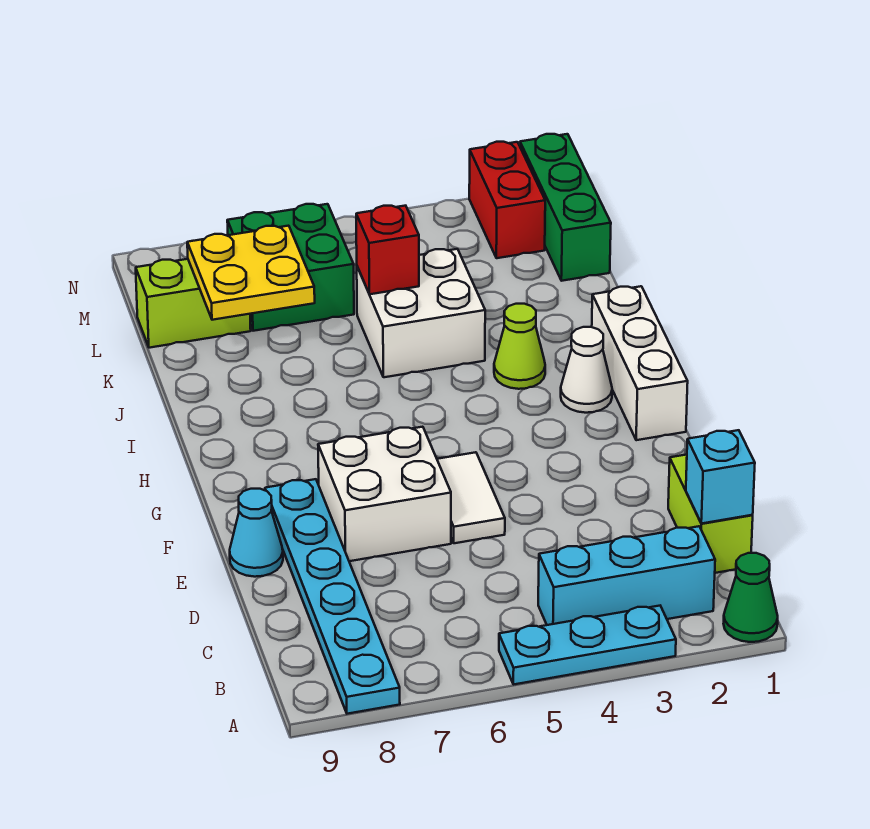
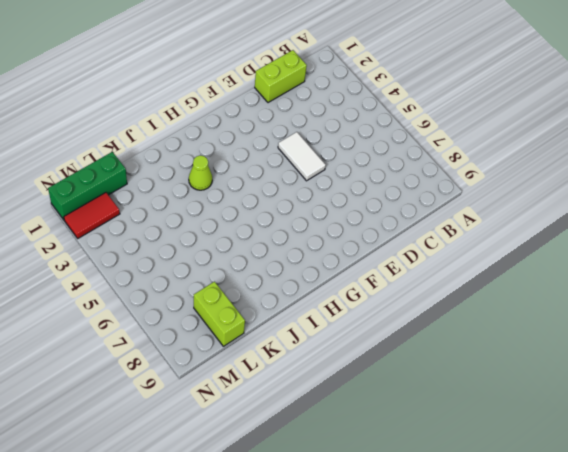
white tile E4:E5 level 1 -> white tile E5:F5 level 1
red tile M2:N2 level 1 -> red brick M2:N2 level 1
none -> green cone A1 level 1
none -> cyan plate A3:A5 level 1
none -> cyan plate A8:F8 level 1

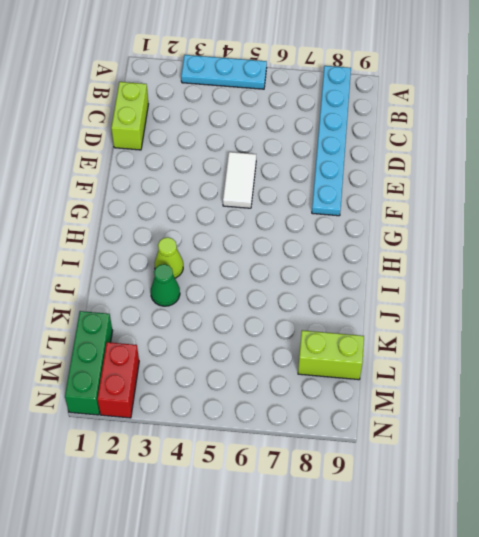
green cone J3 level 1 -> green cone A1 level 1
none -> cyan brick B2:B4 level 1
none -> white brick E6:F7 level 1
none -> cyan cone E9 level 1

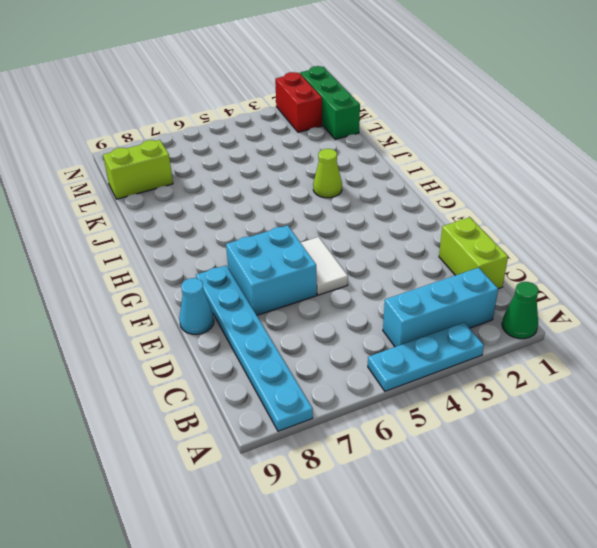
cyan brick E6:F7 level 1 -> white brick E6:F7 level 1
none -> white brick G1:I1 level 1
none -> white cone H2 level 1
none -> white brick J4:K5 level 1

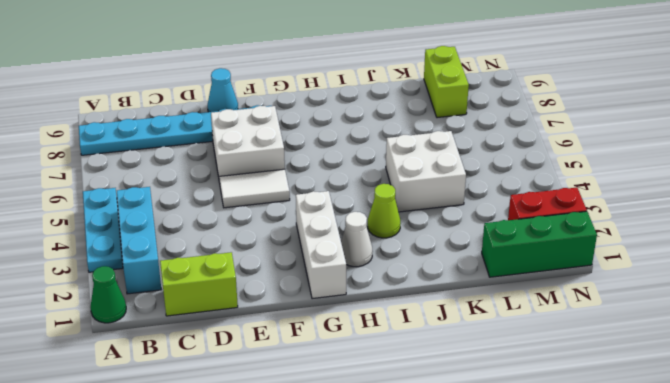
white brick G1:G3 level 1 -> white brick G1:I1 level 1
none -> green brick L6:M7 level 1
none -> cyan brick C1 level 2
none -> red brick K5 level 2

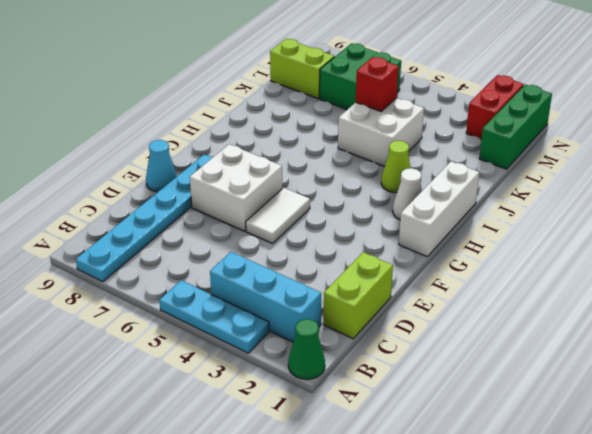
none -> cyan brick C1 level 2
none -> yellow plate K7:L8 level 2

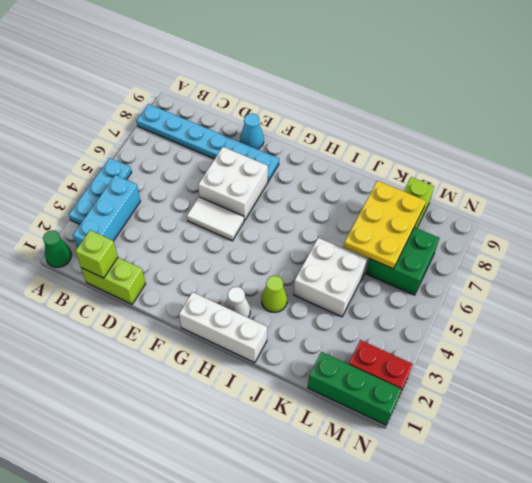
lime brick C1 level 2 -> cyan brick C1 level 2
yellow plate K6:L8 level 2 -> yellow plate K7:L8 level 2
none -> red brick K5 level 2

